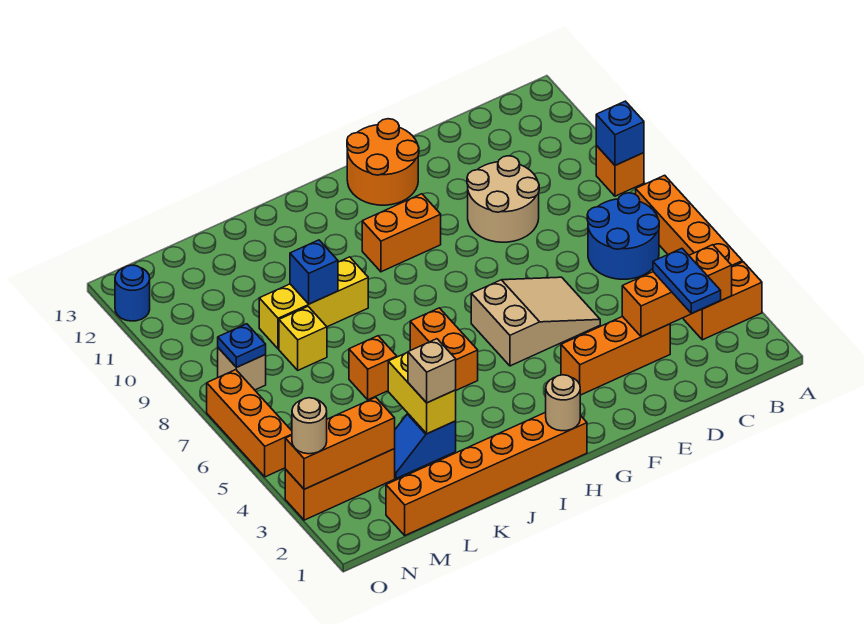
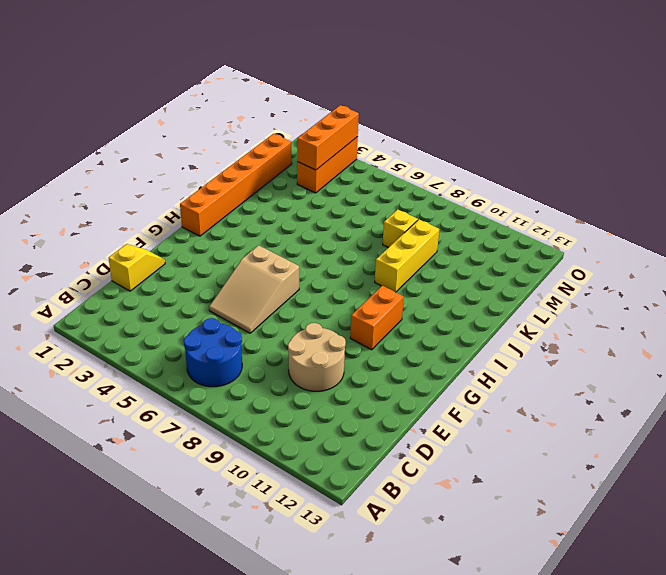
yellow slope D1:E1 level 1 top D -> none
none -> orange brick A3:B3 level 1
none -> orange brick A4:A7 level 1
none -> orange brick A9 level 1

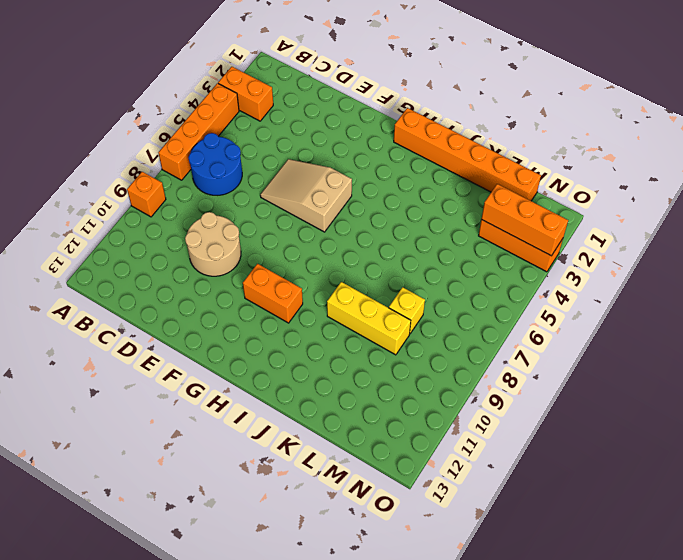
none -> orange brick D3:F3 level 1
none -> orange round brick F12:G13 level 1
none -> orange brick I5:I6 level 1

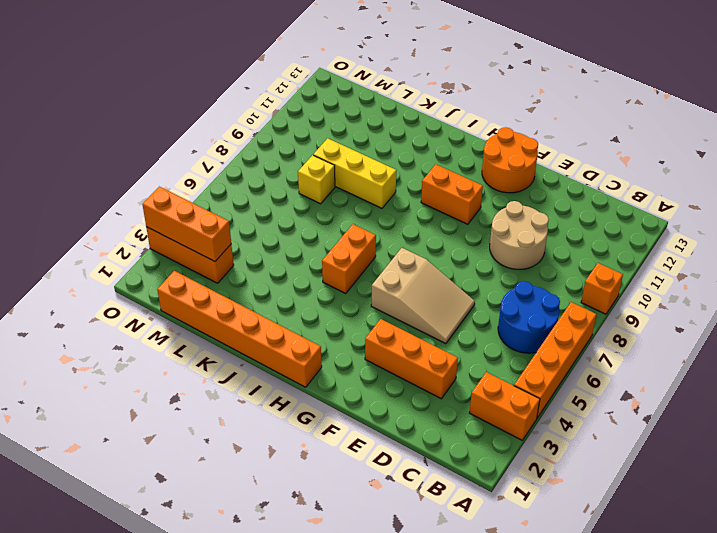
none -> blue slope K3:L3 level 1 top K
none -> orange brick K6 level 1
none -> tan brick N8 level 1

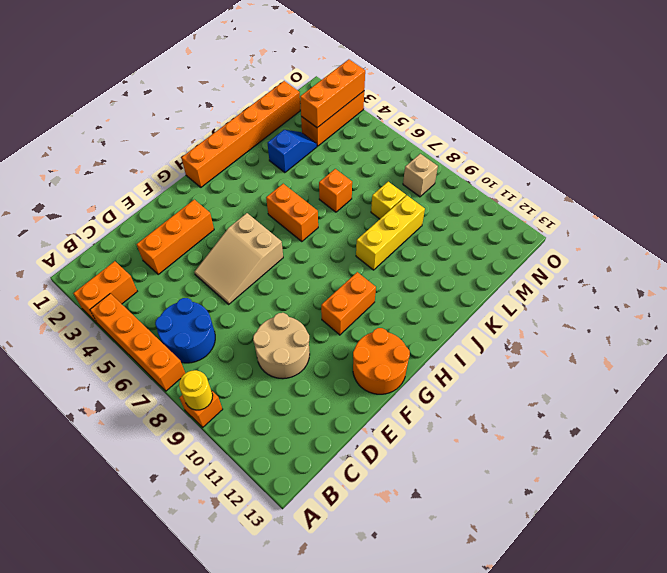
yellow round brick A9 level 2 -> blue brick A9 level 2
none -> orange brick O5:O7 level 1
none -> blue round brick O12 level 1
none -> orange brick B3:D3 level 2

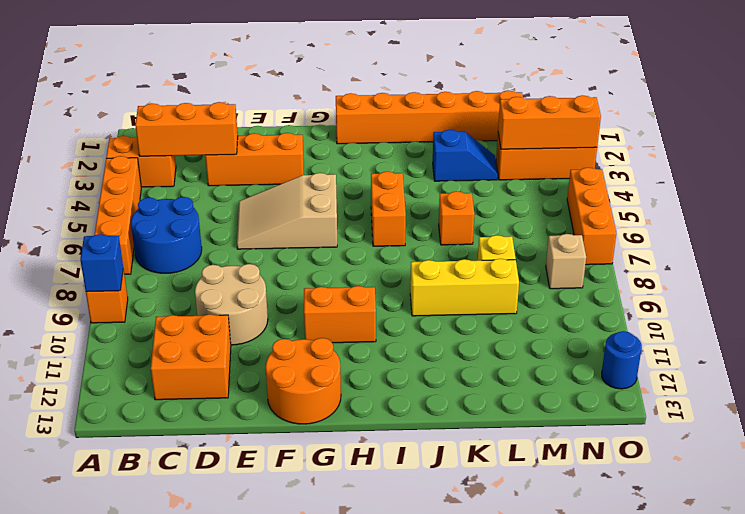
orange brick C11:D12 level 1 -> none
none -> tan round brick H1 level 2
none -> yellow brick K3:K4 level 2
none -> blue brick K9 level 2

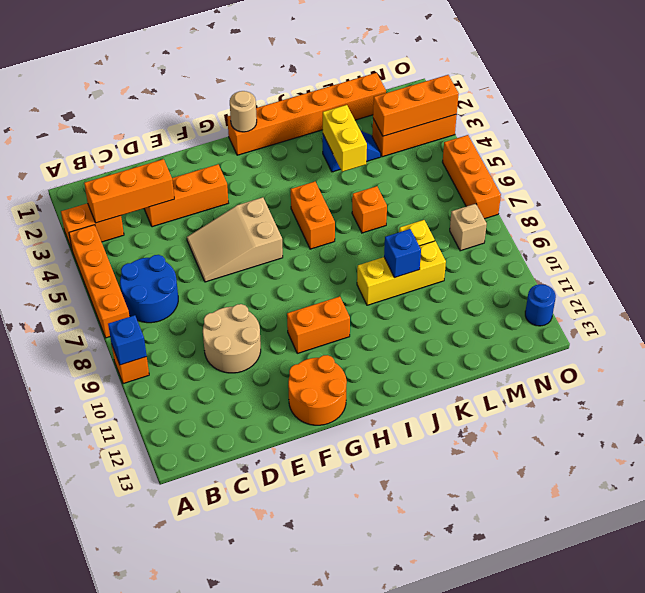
none -> blue plate N8 level 2
none -> blue plate C2:C3 level 3
none -> tan brick K3 level 3

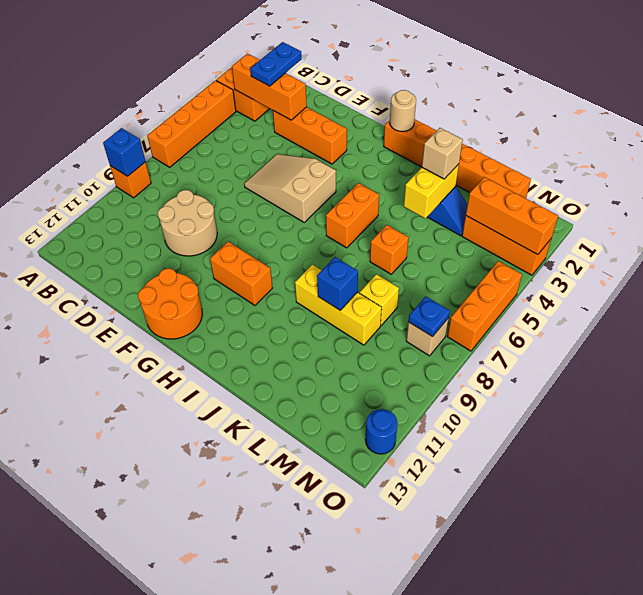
none -> blue round brick B6:C7 level 1
none -> tan round brick O3 level 3

